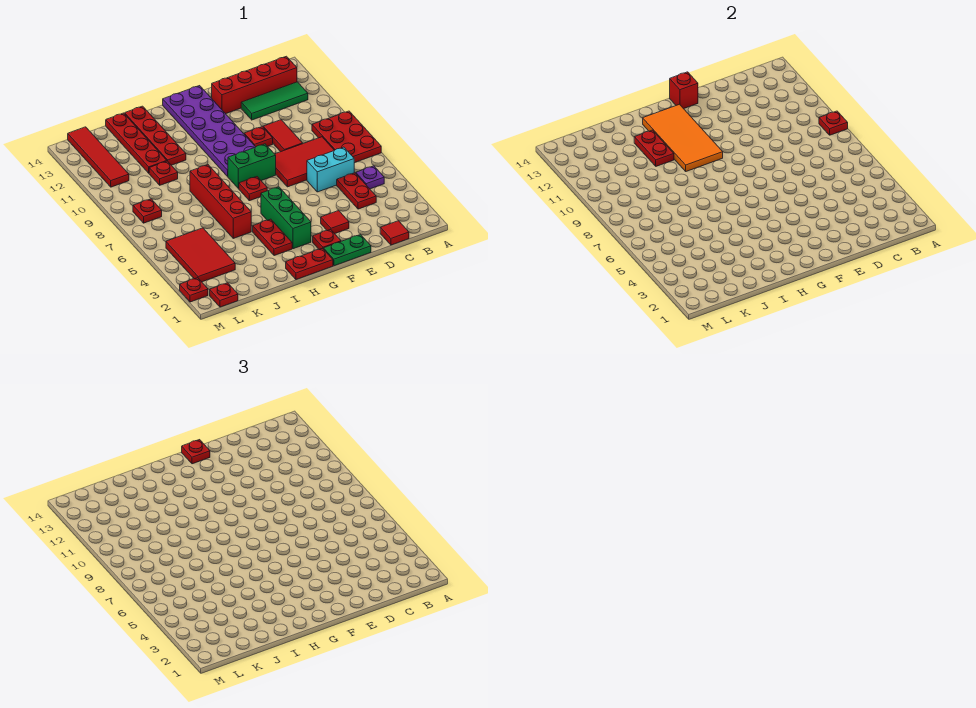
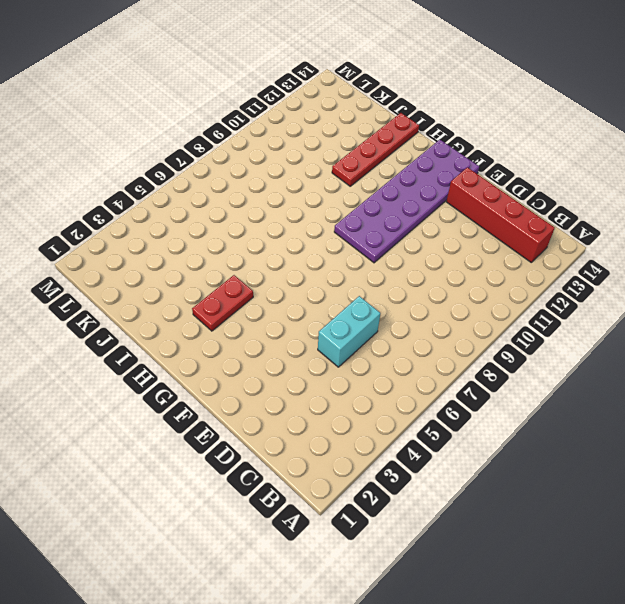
cyan brick D5:D6 level 1 -> cyan brick C6:D6 level 1
none -> red plate A7:B9 level 1
none -> purple plate B5 level 1
none -> green tile B12:D12 level 1
none -> red tile C1 level 1

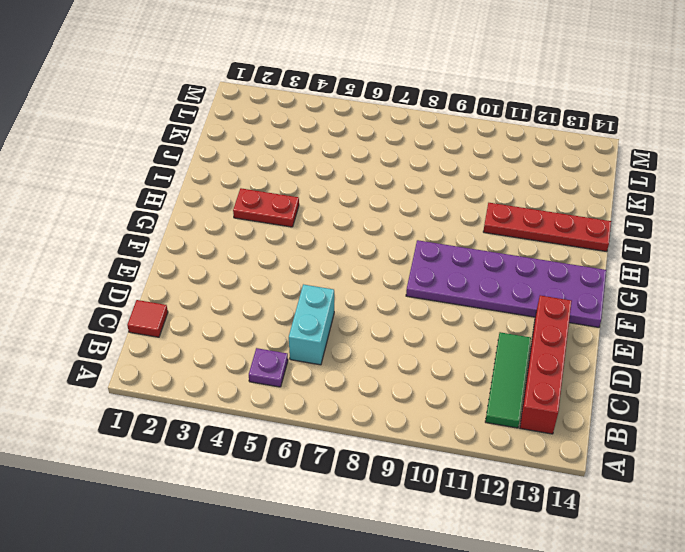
none -> red plate A7:B9 level 1
none -> red plate C4:C5 level 1
none -> red tile C7:E8 level 1
none -> red tile D9:D10 level 1

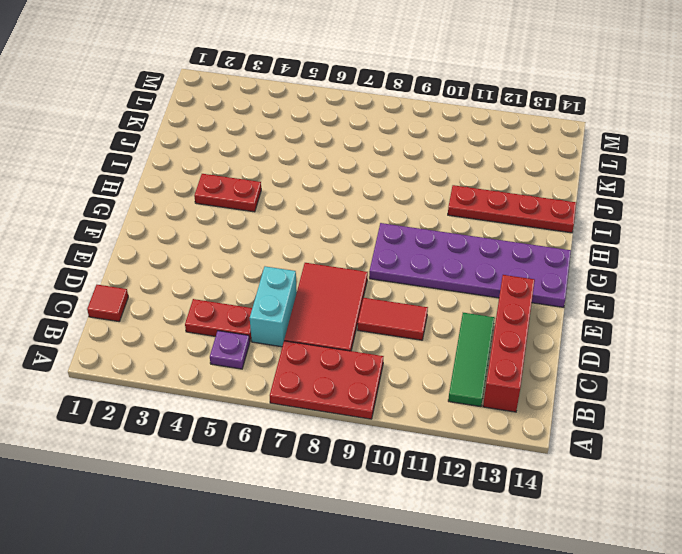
none -> green plate E1:F1 level 1
none -> red tile E3 level 1
none -> red plate E10 level 1
none -> red plate F2 level 1

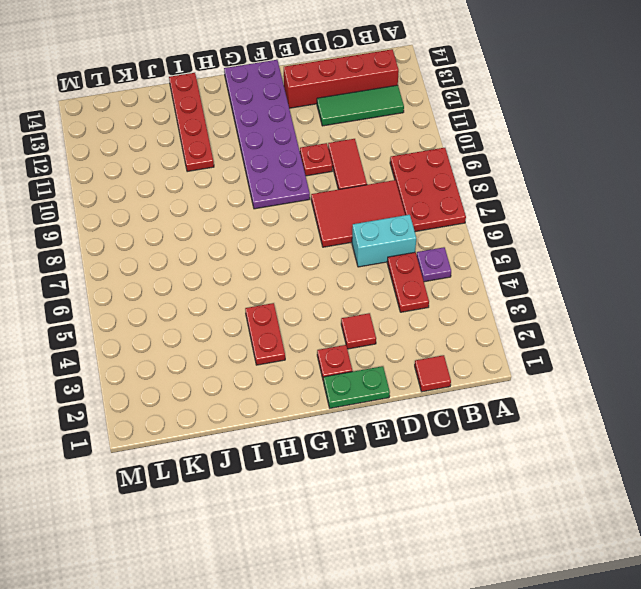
none -> green brick F8:G8 level 1
none -> red plate G1:H1 level 1
none -> green brick G3:G5 level 1
none -> red plate G7 level 1

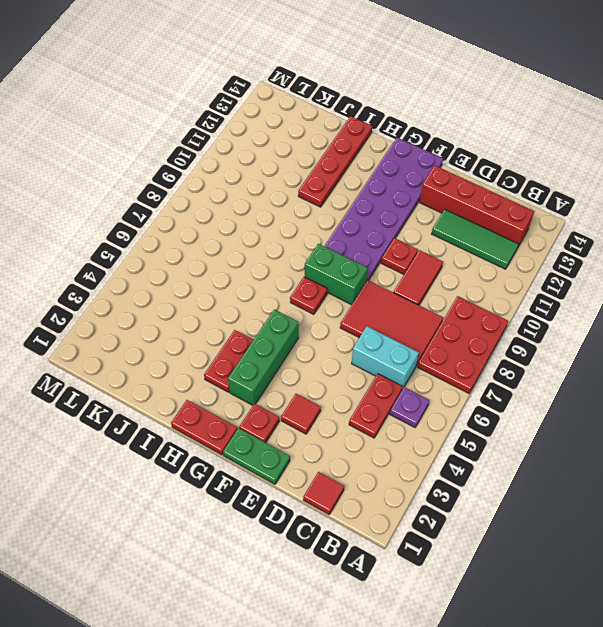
none -> red brick I5:I8 level 1
none -> red plate J10 level 1
none -> red plate J11:J14 level 1
none -> red tile K3:L5 level 1

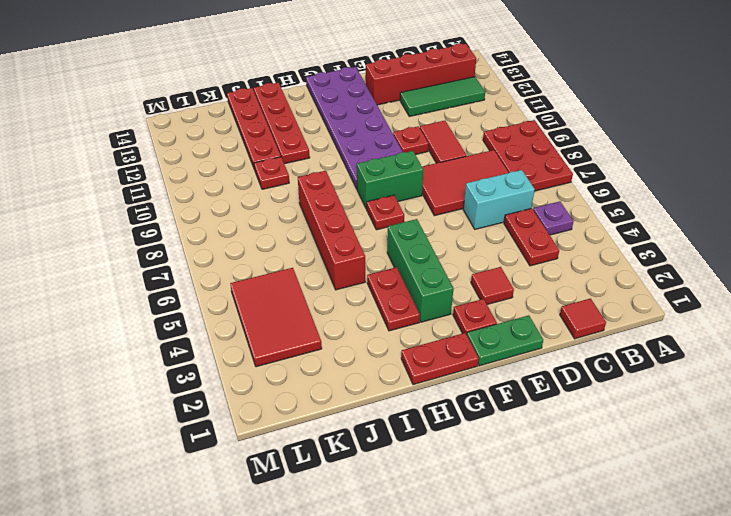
none -> red plate L1 level 1
none -> red plate L8 level 1
none -> red tile L11:L14 level 1
none -> red plate M2 level 1

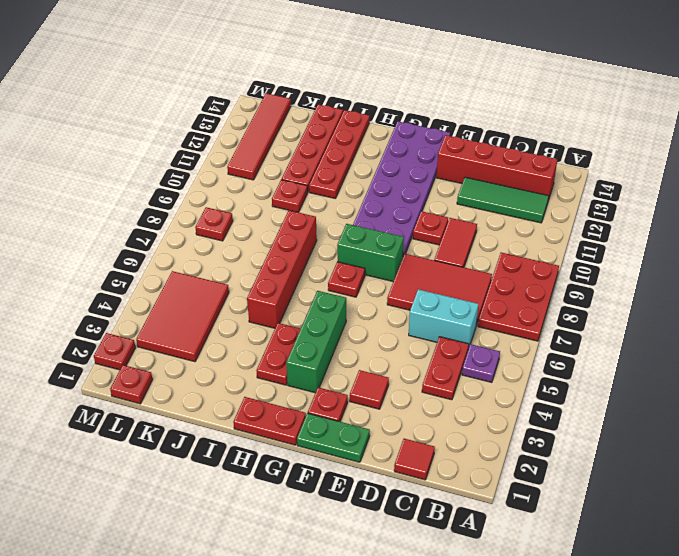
none -> red plate A9 level 2
none -> red brick F14 level 2
none -> orange tile G10:H13 level 2
none -> red plate I11:I12 level 2

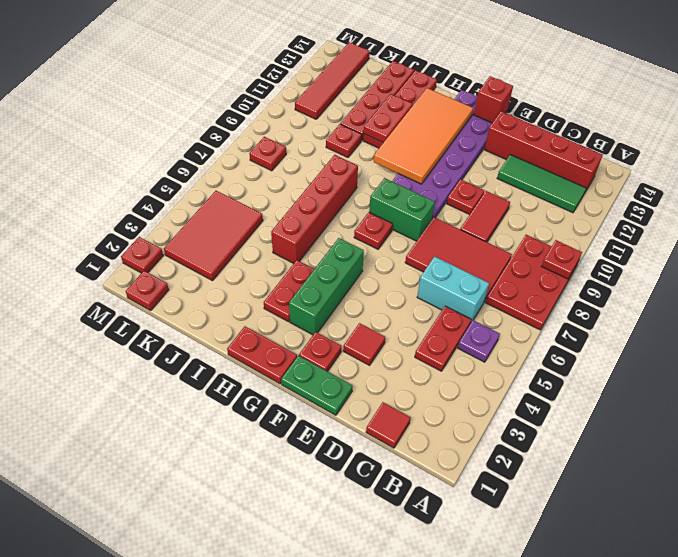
none -> red plate F14 level 3

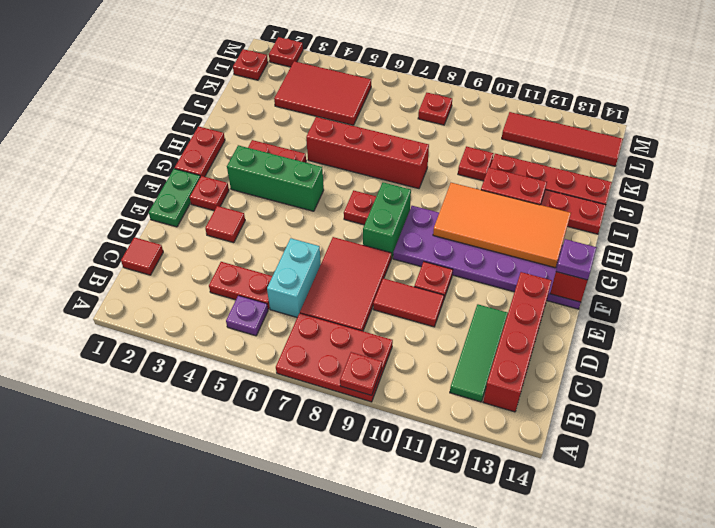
purple plate F14 level 3 -> red plate F14 level 3

